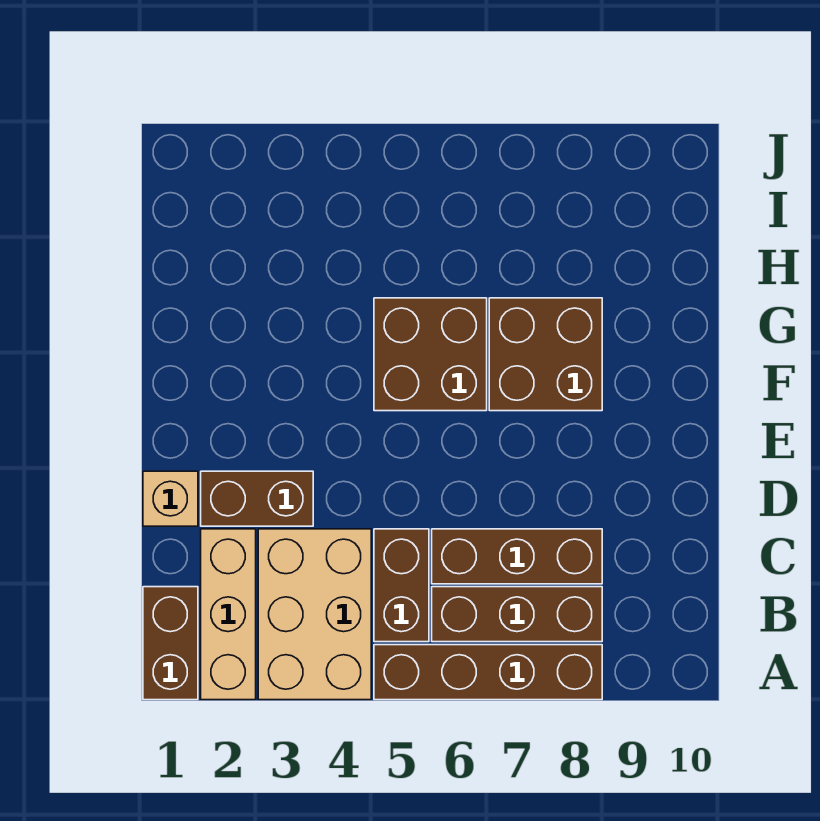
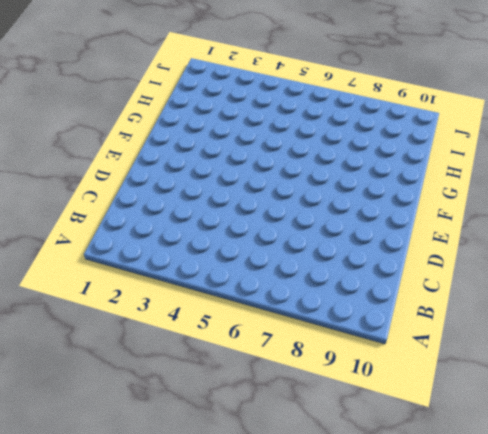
none -> brown brick A1:B1 level 1
none -> tan brick A2:C2 level 1

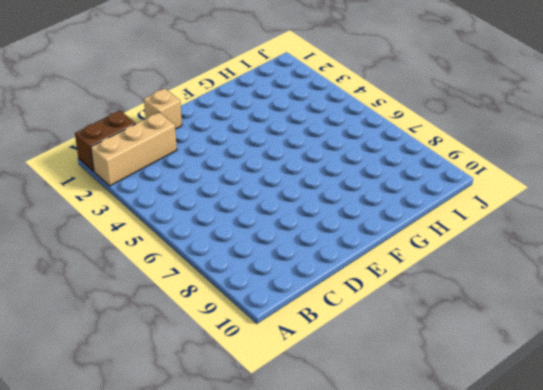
none -> tan brick A3:C4 level 1
none -> brown brick A5:A8 level 1

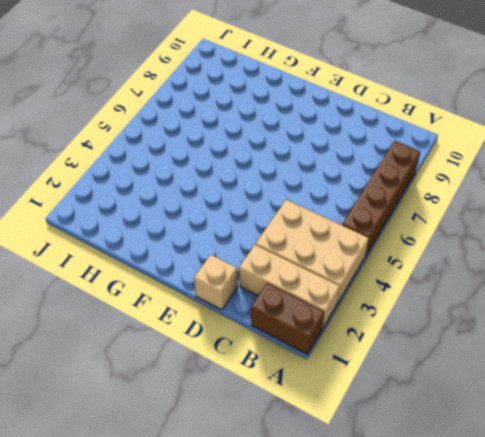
none -> brown brick B5:C5 level 1
none -> brown brick B6:B8 level 1

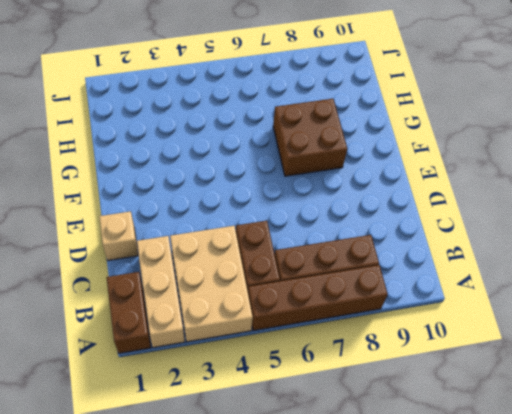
none -> brown brick C6:C8 level 1
none -> brown brick D2:D3 level 1

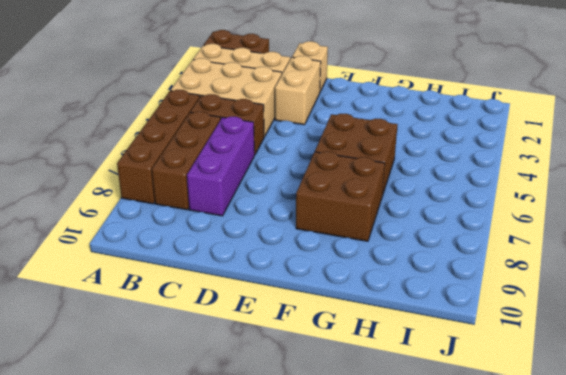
purple brick C6:C8 level 1 -> brown brick C6:C8 level 1
tan brick D2:D3 level 1 -> brown brick D2:D3 level 1

